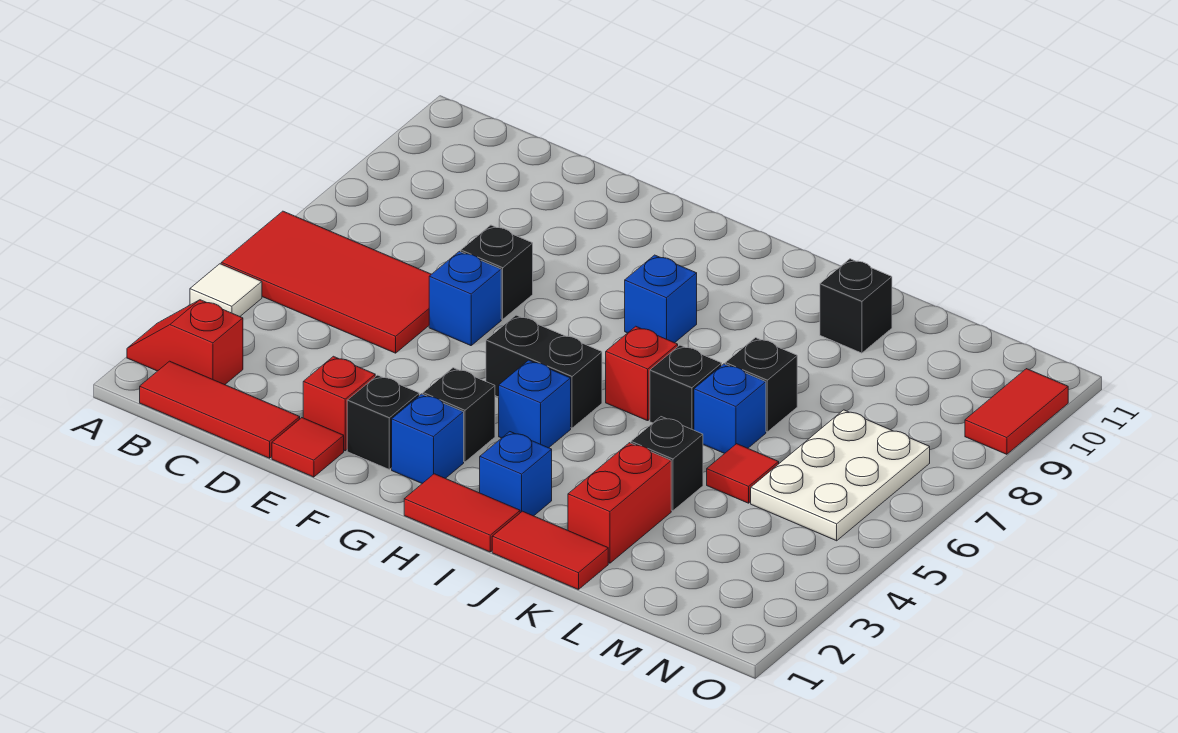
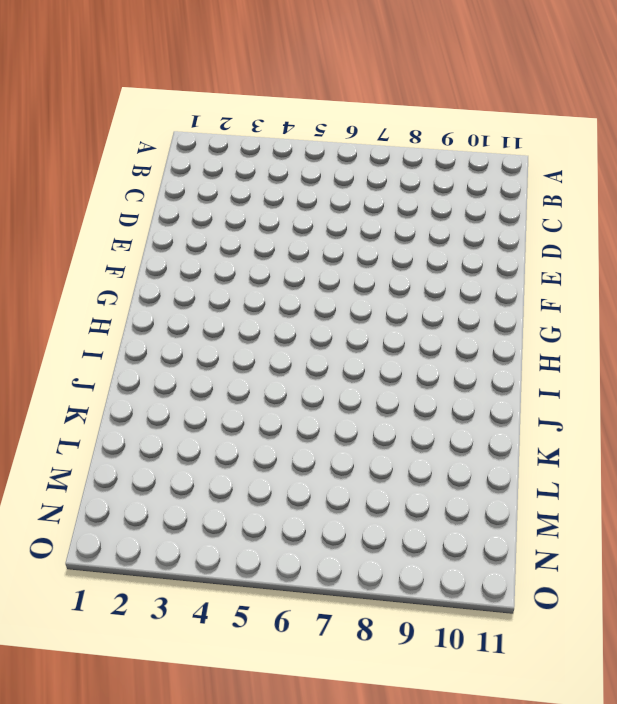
none -> red slope A2:B2 level 1 top B
none -> white tile A4 level 1
none -> red tile A5:D6 level 1

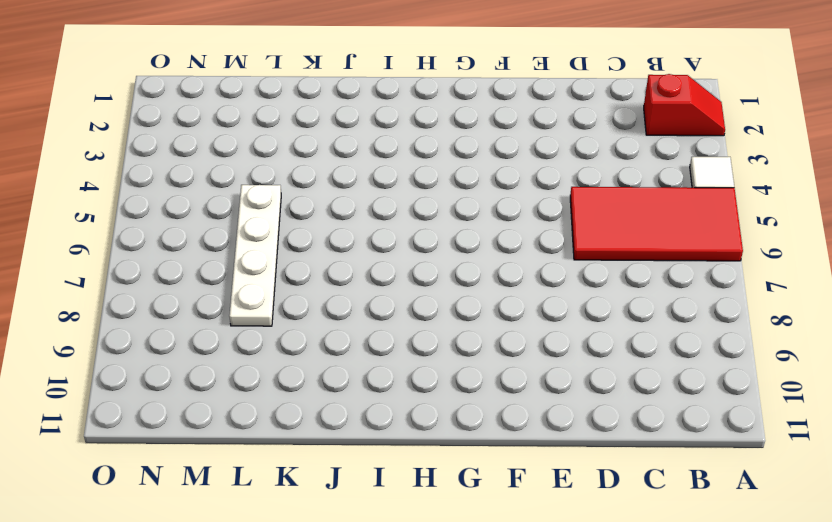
white plate L5:L8 level 1 -> red tile L5 level 1
none -> red tile B1:D1 level 1
none -> red tile E1 level 1
none -> red brick E2 level 1

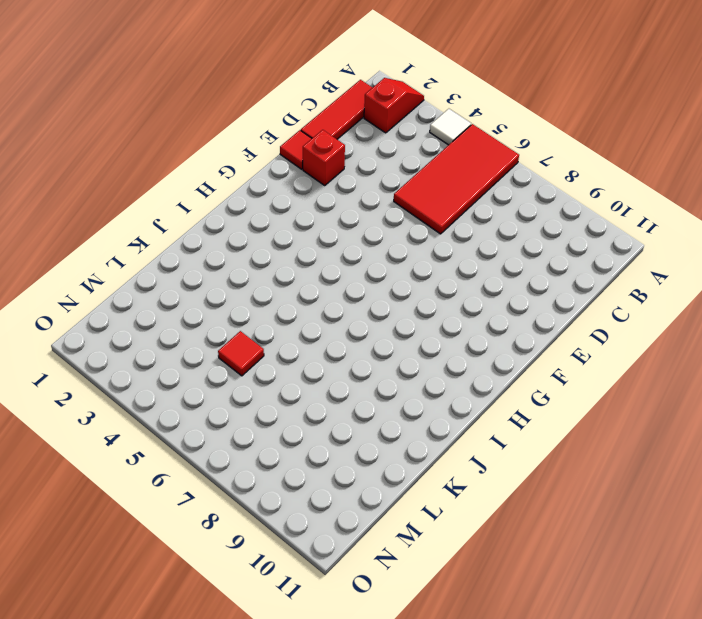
none -> blue brick E6 level 1
none -> black brick E7 level 1
none -> black brick F2 level 1

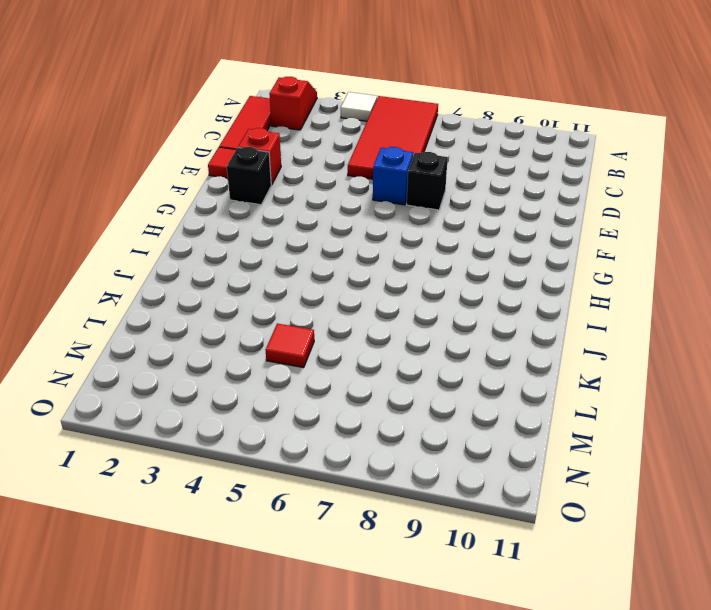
none -> blue brick G2 level 1
none -> black brick G3 level 1
none -> black brick G5:H5 level 1

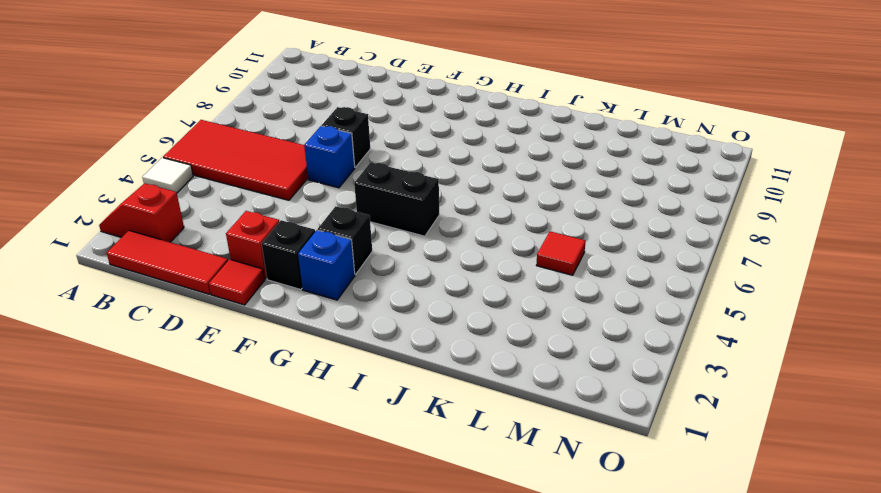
none -> red tile H1:I1 level 1
none -> blue brick H4 level 1
none -> blue brick H8 level 1

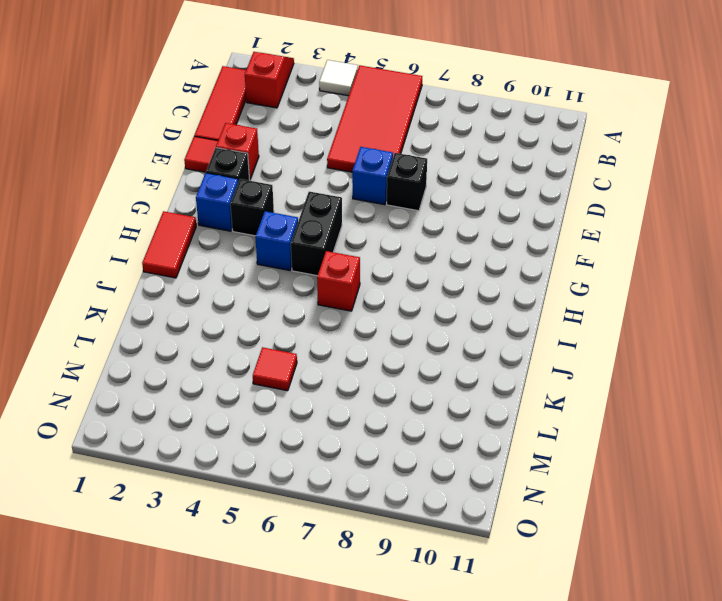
none -> blue brick H8 level 1
none -> blue brick I2 level 1
none -> red tile J1:K1 level 1

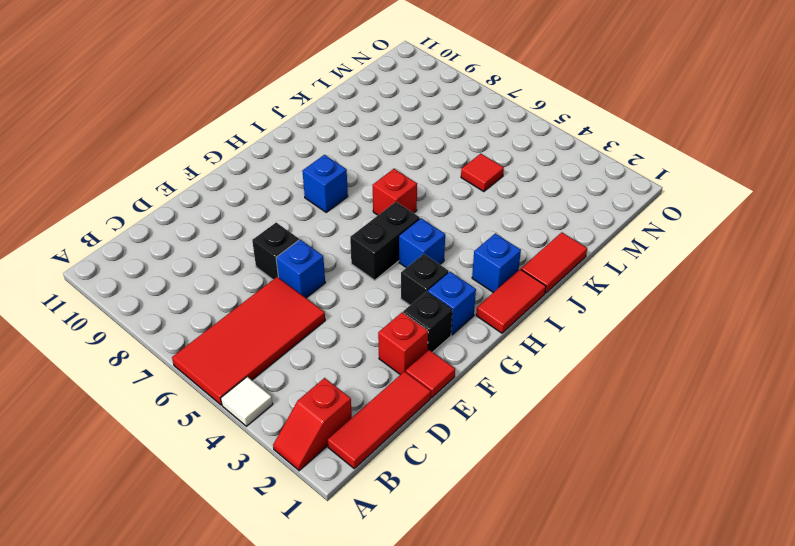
none -> black brick J6 level 1
none -> red brick K2:K3 level 1
none -> black brick K4 level 1

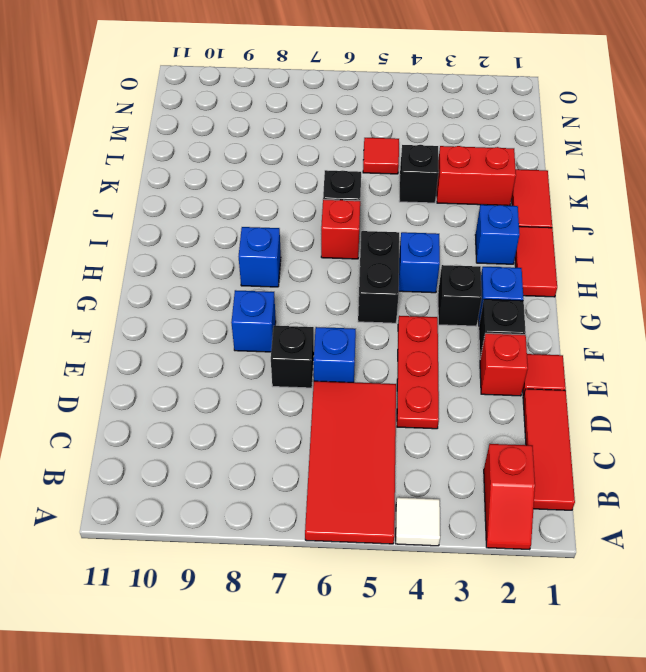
red plate D4:F4 level 1 -> none
blue brick F8 level 1 -> blue brick K6 level 1
none -> black brick K7 level 1
none -> black brick K10 level 1
none -> white plate M5:N7 level 1

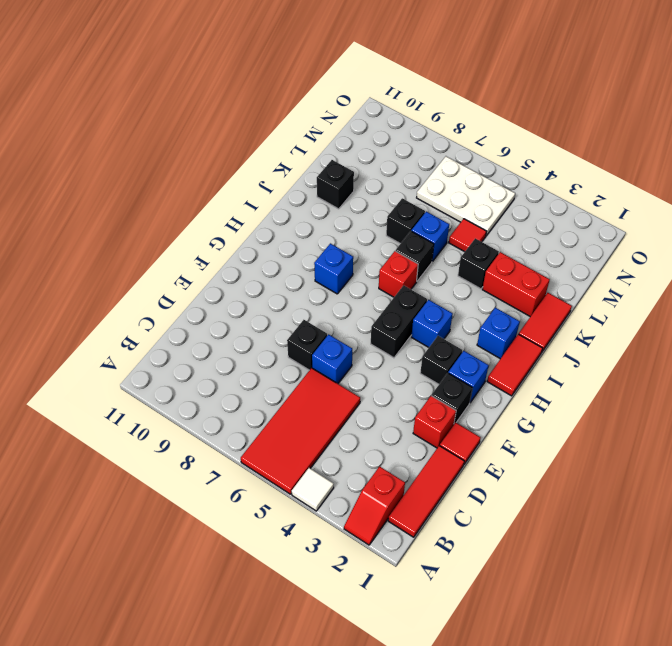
none -> red tile O9:O10 level 1

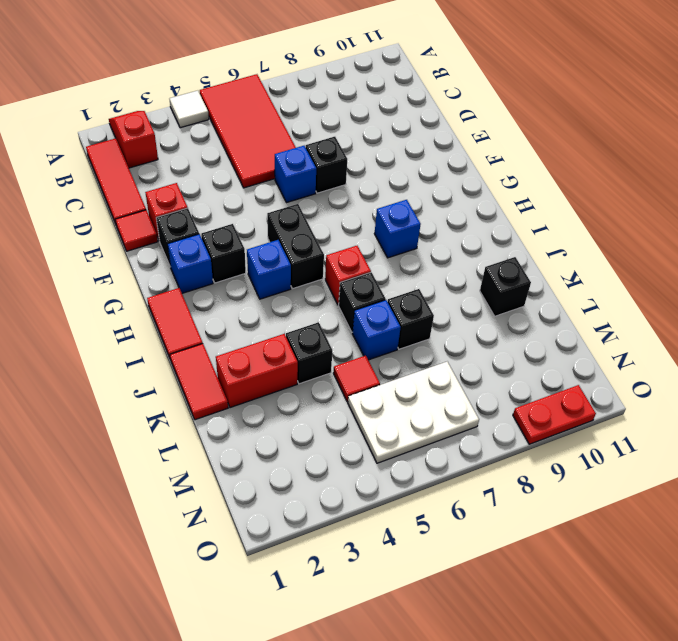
red plate O9:O10 level 1 -> red tile O9:O10 level 1
none -> blue brick I2 level 1

